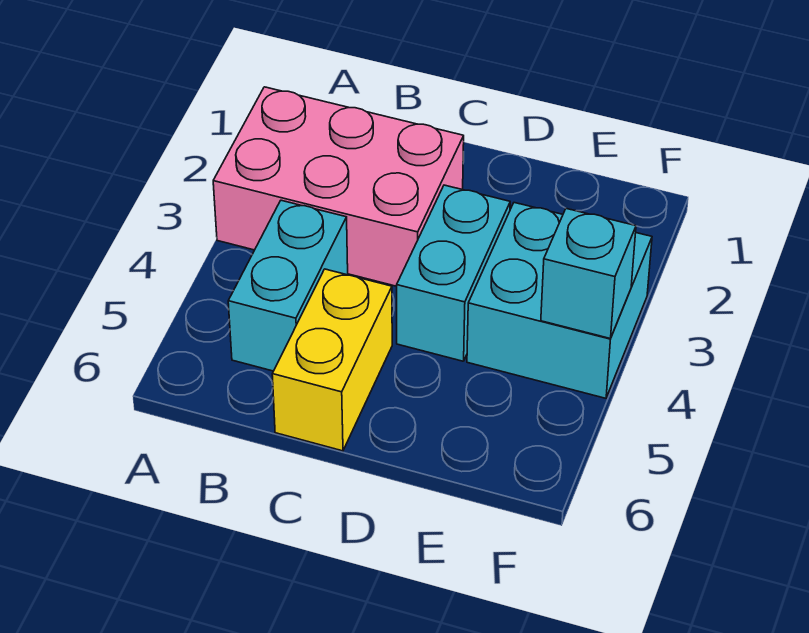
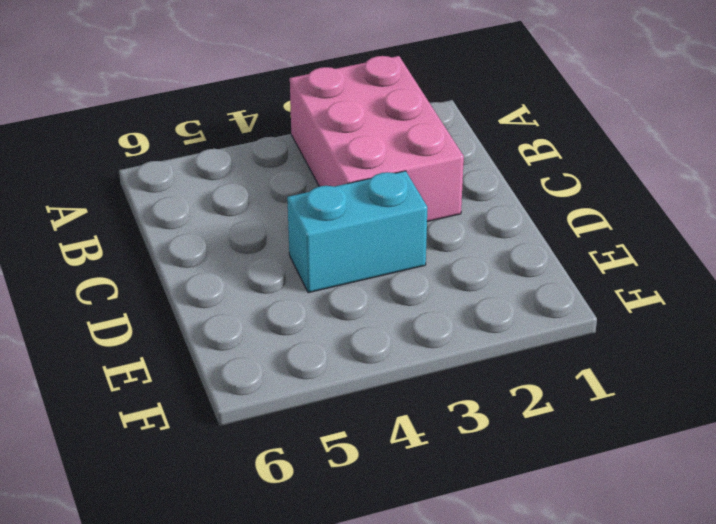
none -> cyan brick B4:B5 level 1
none -> yellow brick C5:C6 level 1

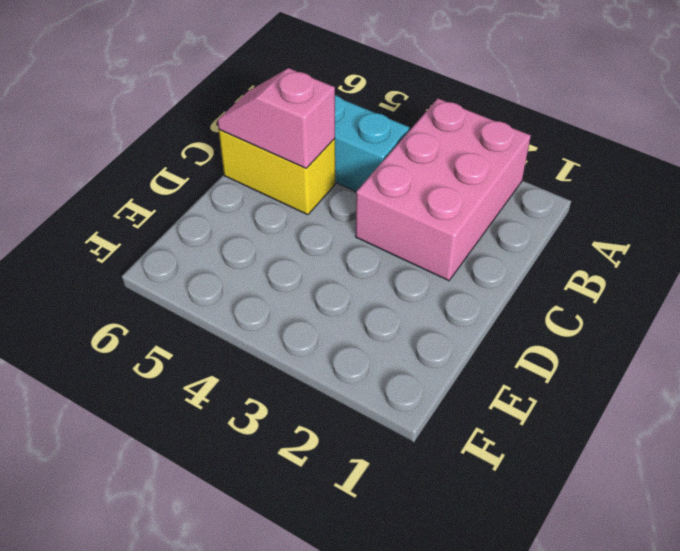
pink slope C5:C6 level 2 top 5 -> none
none -> cyan brick D3:D4 level 1
none -> cyan brick E3:F4 level 1

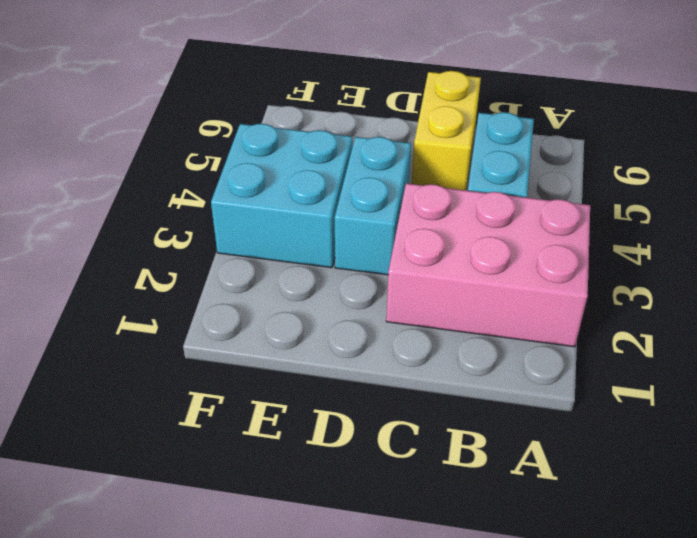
none -> cyan brick F4 level 2

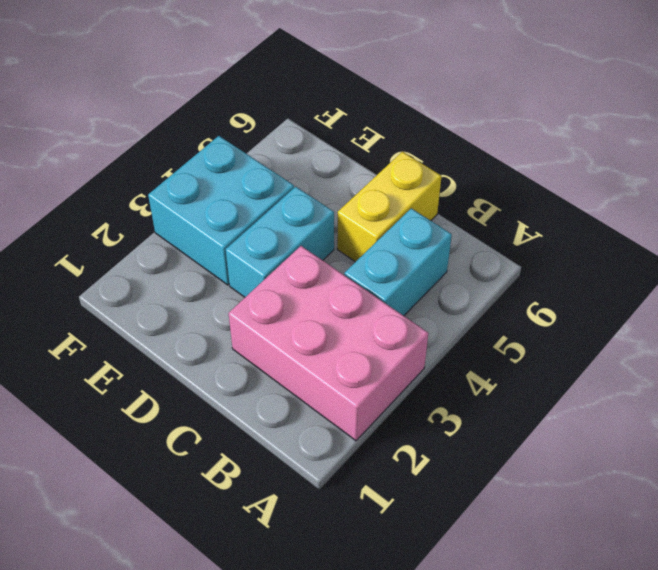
none -> cyan brick F4 level 2

